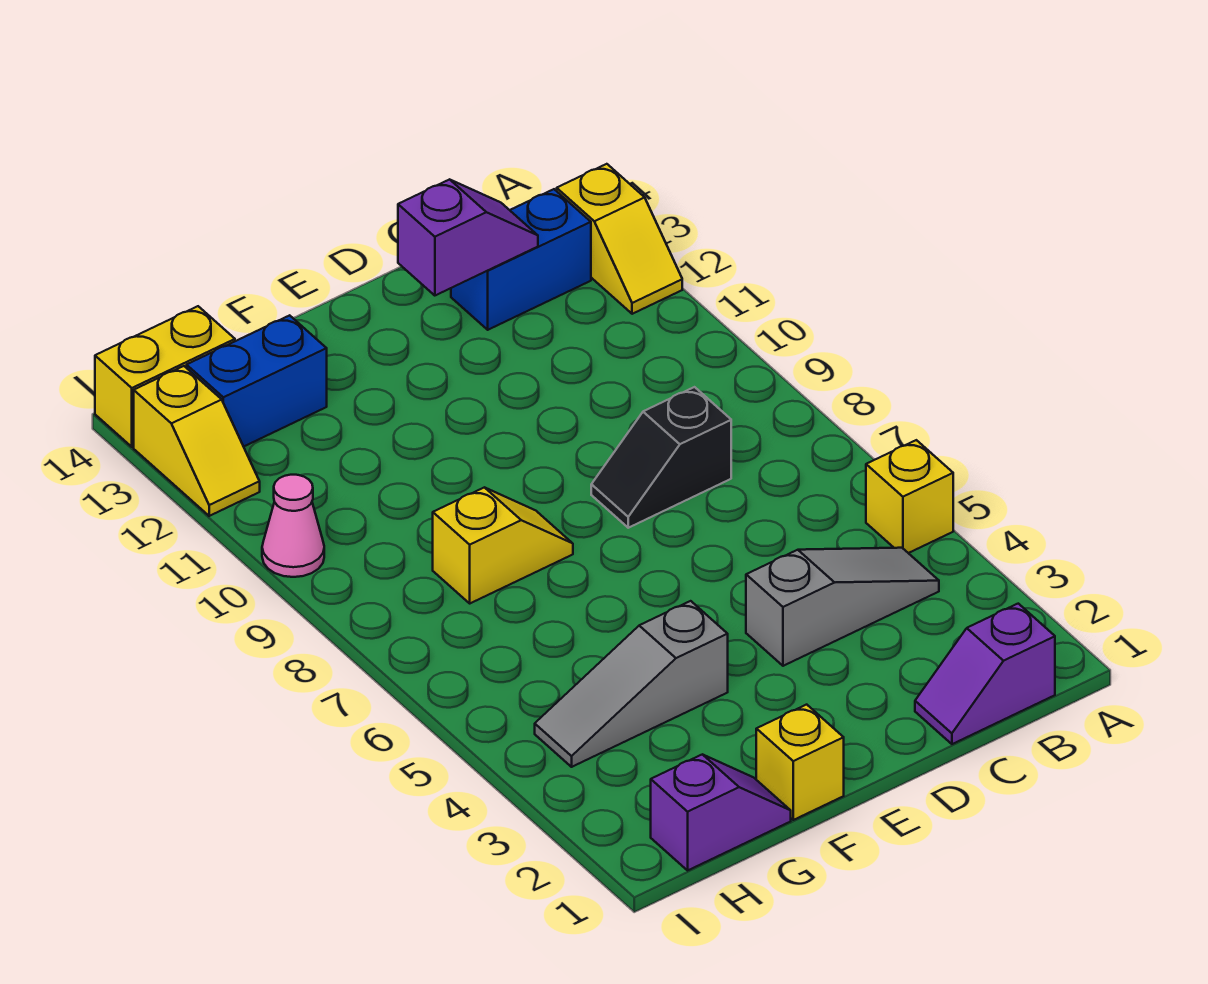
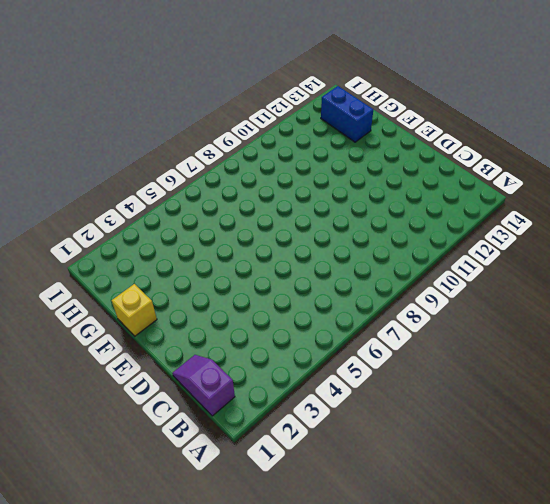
none -> yellow brick A5 level 1
none -> yellow slope A12:A13 level 1 top 13
none -> grey slope B4:D4 level 1 top D

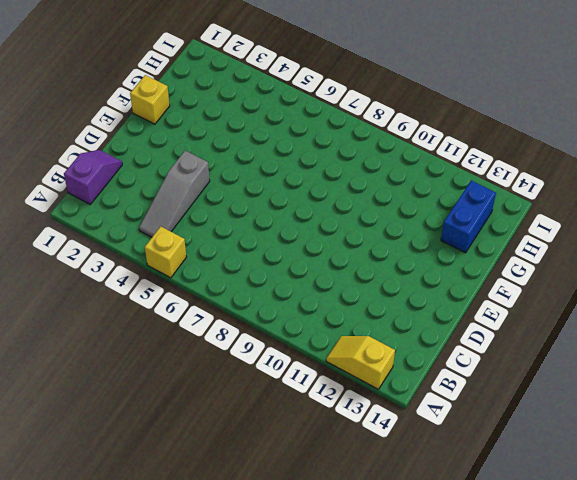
none -> blue brick B13:C13 level 1
none -> black slope C8:D8 level 1 top C
none -> grey slope F4:H4 level 1 top F

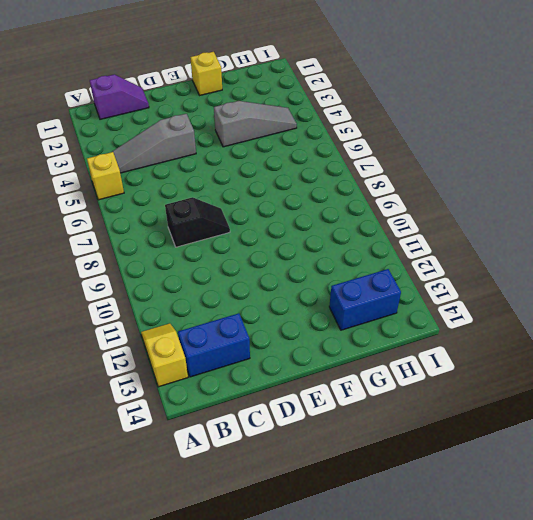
none -> yellow slope F8:G8 level 1 top G
none -> purple slope G1:H1 level 1 top H
none -> yellow brick H14:I14 level 1

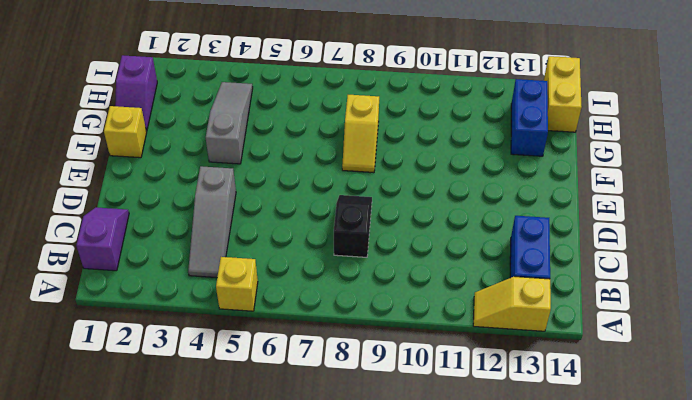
none -> pink cone I10 level 1
none -> yellow slope I12:I13 level 1 top 13
none -> purple slope C13:D13 level 2 top D

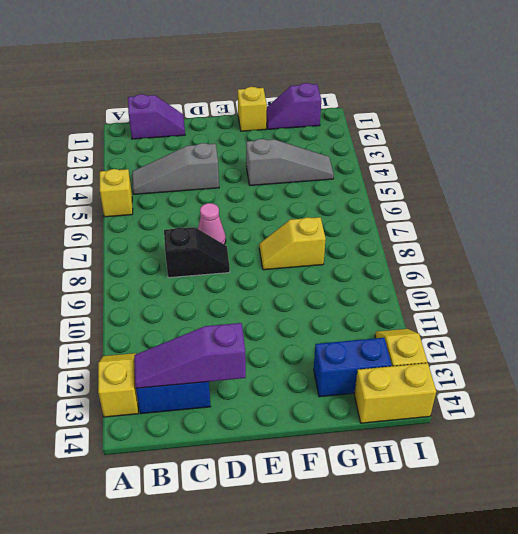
purple slope B13:D13 level 2 top D -> purple slope C13:D13 level 2 top D
pink cone D7 level 1 -> pink cone I10 level 1

